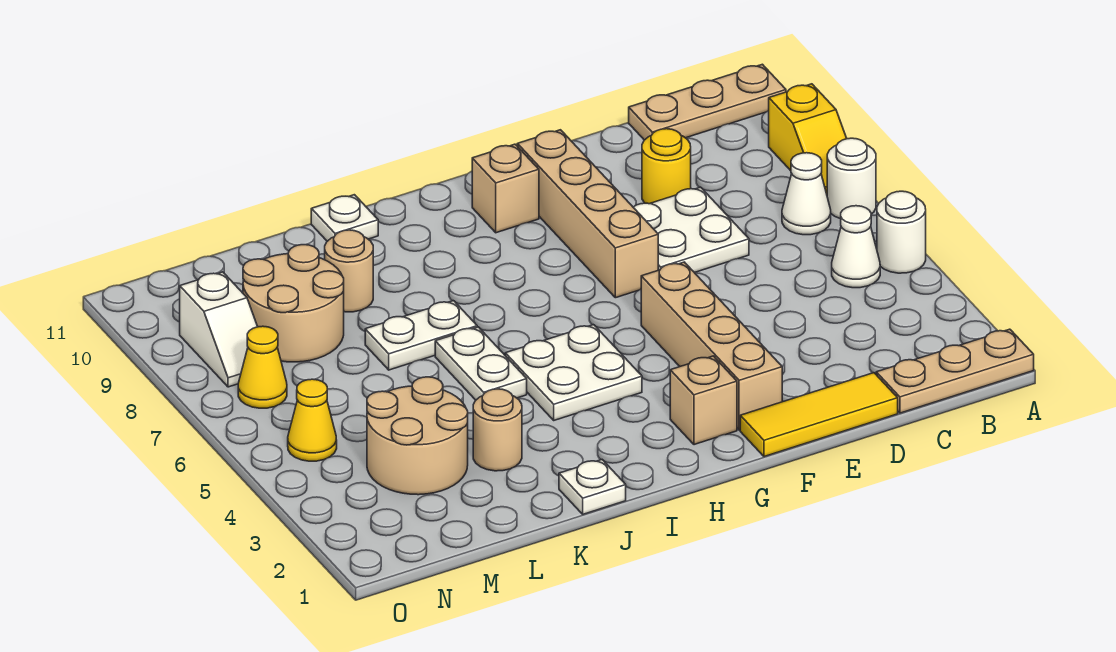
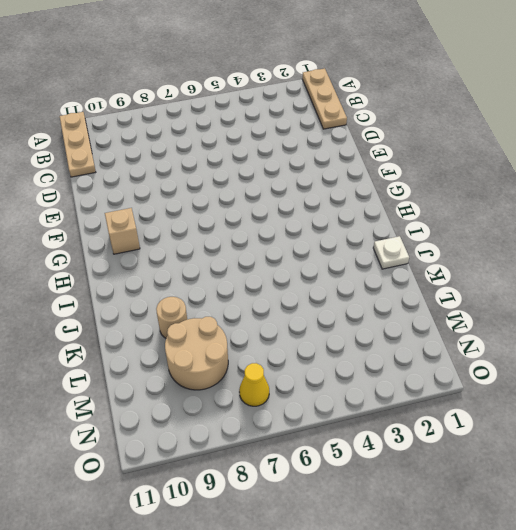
none -> white round brick A5 level 1
none -> white round brick A7 level 1
none -> yellow slope A8:A9 level 1 top 9

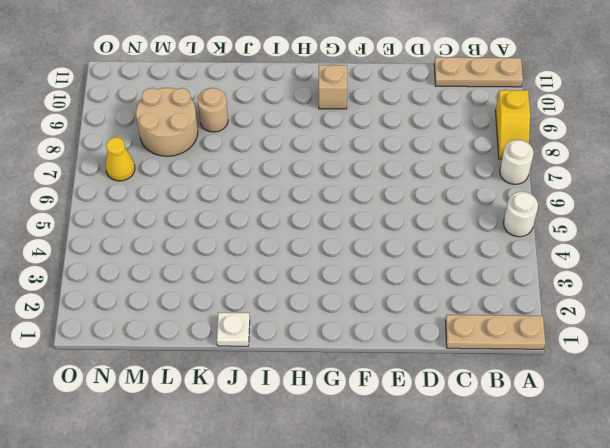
none -> white cone B5 level 1
none -> white cone B7 level 1
none -> yellow tile D1:F1 level 1

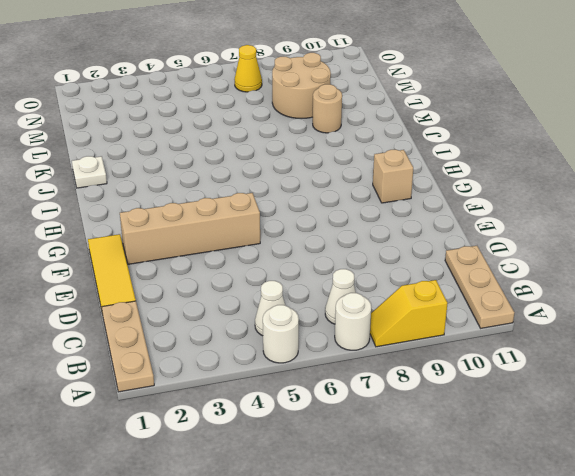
none -> white plate D7:E8 level 1
none -> yellow round brick D9 level 1
none -> tan brick F7:F10 level 1

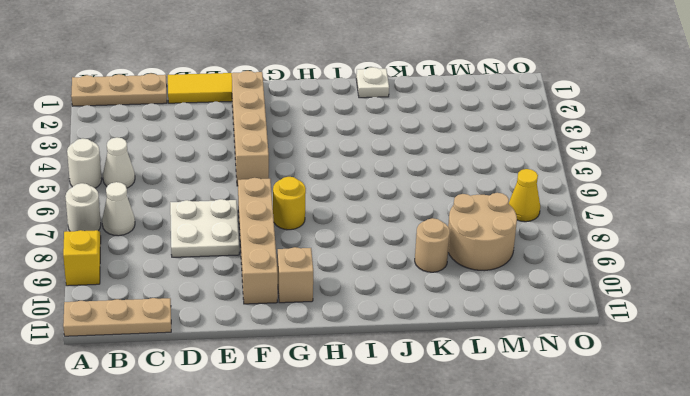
yellow round brick G7 level 1 -> yellow round brick D9 level 1
none -> tan brick G2 level 1
none -> white plate H4:I5 level 1
none -> white plate J5:J6 level 1

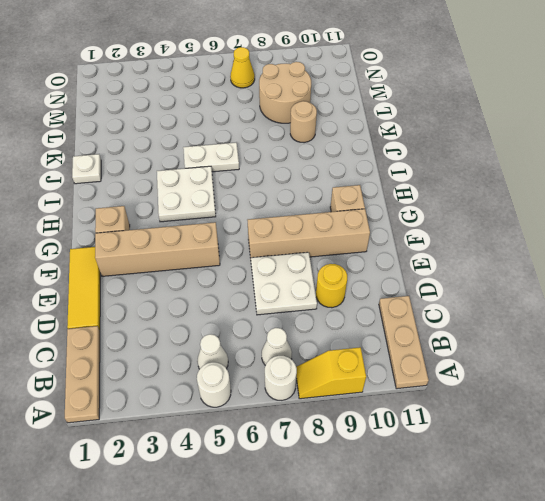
none -> white plate J7:K7 level 1
none -> white plate J11 level 1
none -> tan round brick K3 level 1

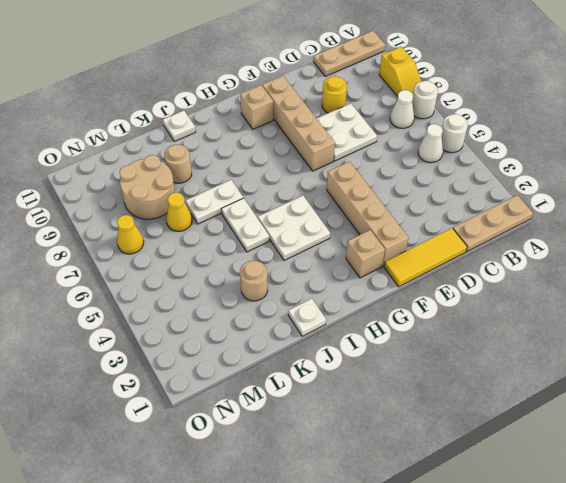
yellow cone L7 level 1 -> yellow cone N5 level 1
none -> tan round brick L3:M4 level 1
none -> white slope N8:N9 level 1 top 9

